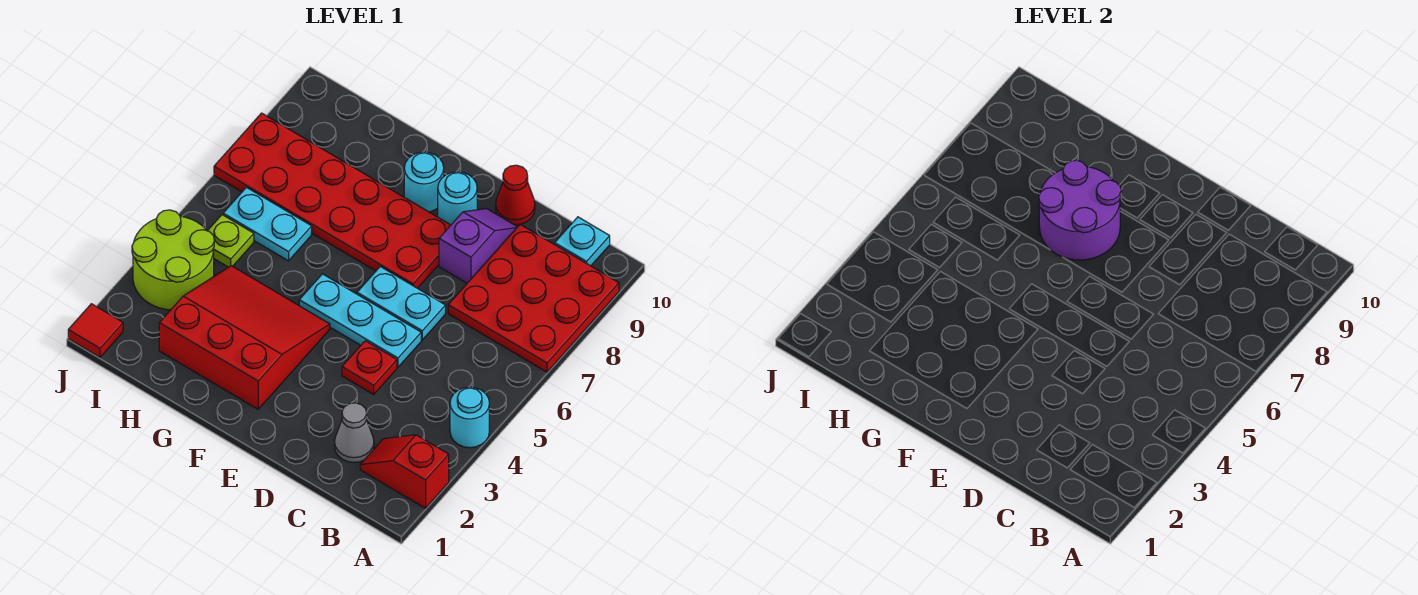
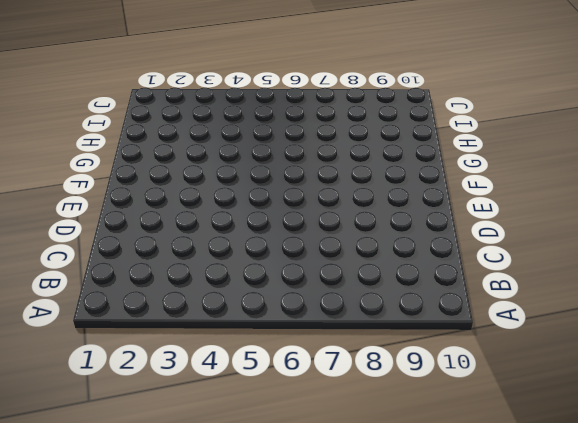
none -> red slope A2:B2 level 1 top A
none -> cyan round brick A4 level 1
none -> red plate A7:C9 level 1

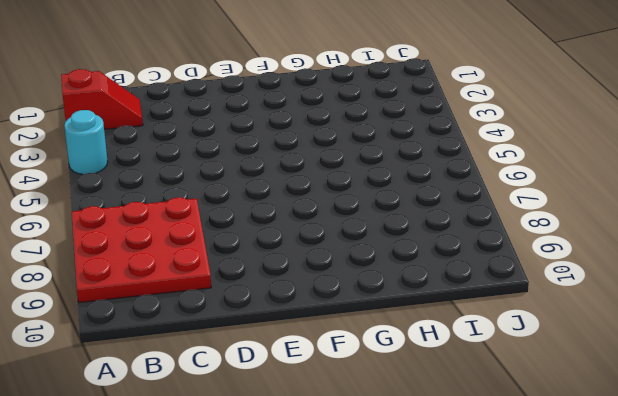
none -> cyan plate B10 level 1
none -> grey cone C2 level 1
none -> red plate D4 level 1

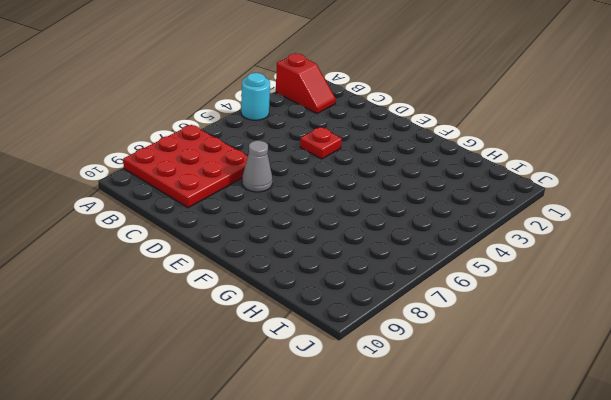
grey cone D7 level 1 -> grey cone C2 level 1
none -> cyan plate B10 level 1
none -> cyan plate D5:F5 level 1
none -> cyan plate D6:E6 level 1

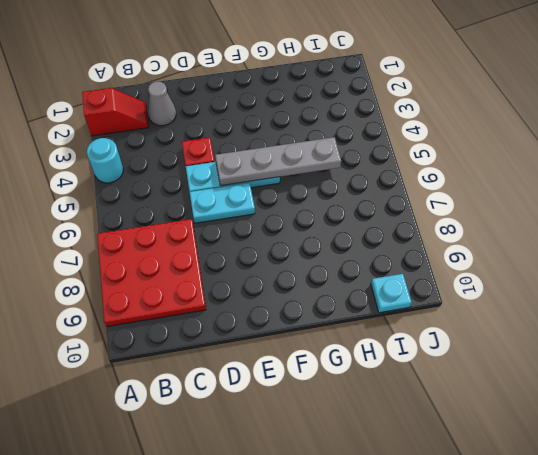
grey plate E5:H5 level 2 -> none
cyan plate I10 level 1 -> cyan plate B10 level 1
none -> purple slope D8:D9 level 1 top 8
none -> red cone D10 level 1
none -> red plate E7:J8 level 1

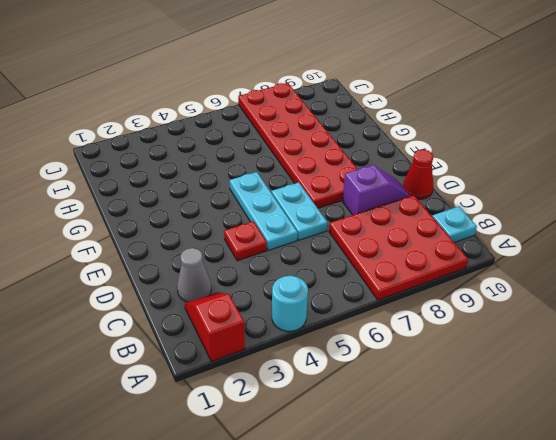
none -> cyan round brick E9 level 1
none -> red slope F2:H4 level 1 top 2
none -> cyan round brick F9 level 1

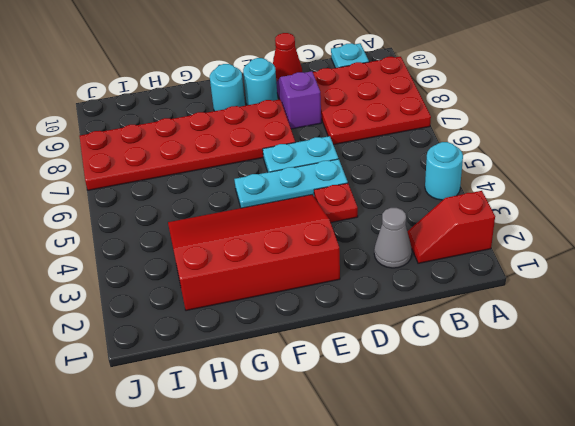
red slope E2:H4 level 1 top 2 -> red slope F2:H4 level 1 top 2
none -> cyan plate H6:I6 level 1
none -> lime round brick I3:J4 level 1
none -> lime plate I5 level 1

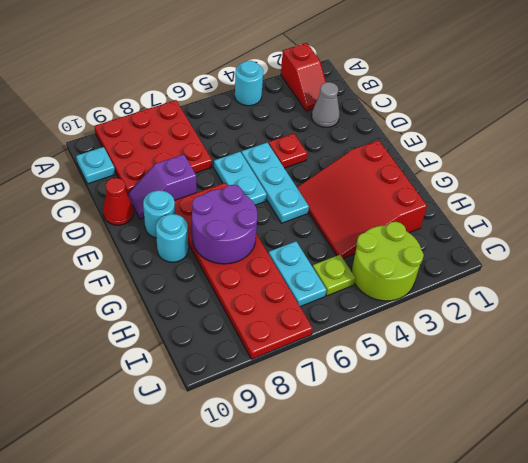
none -> red tile J1 level 1

